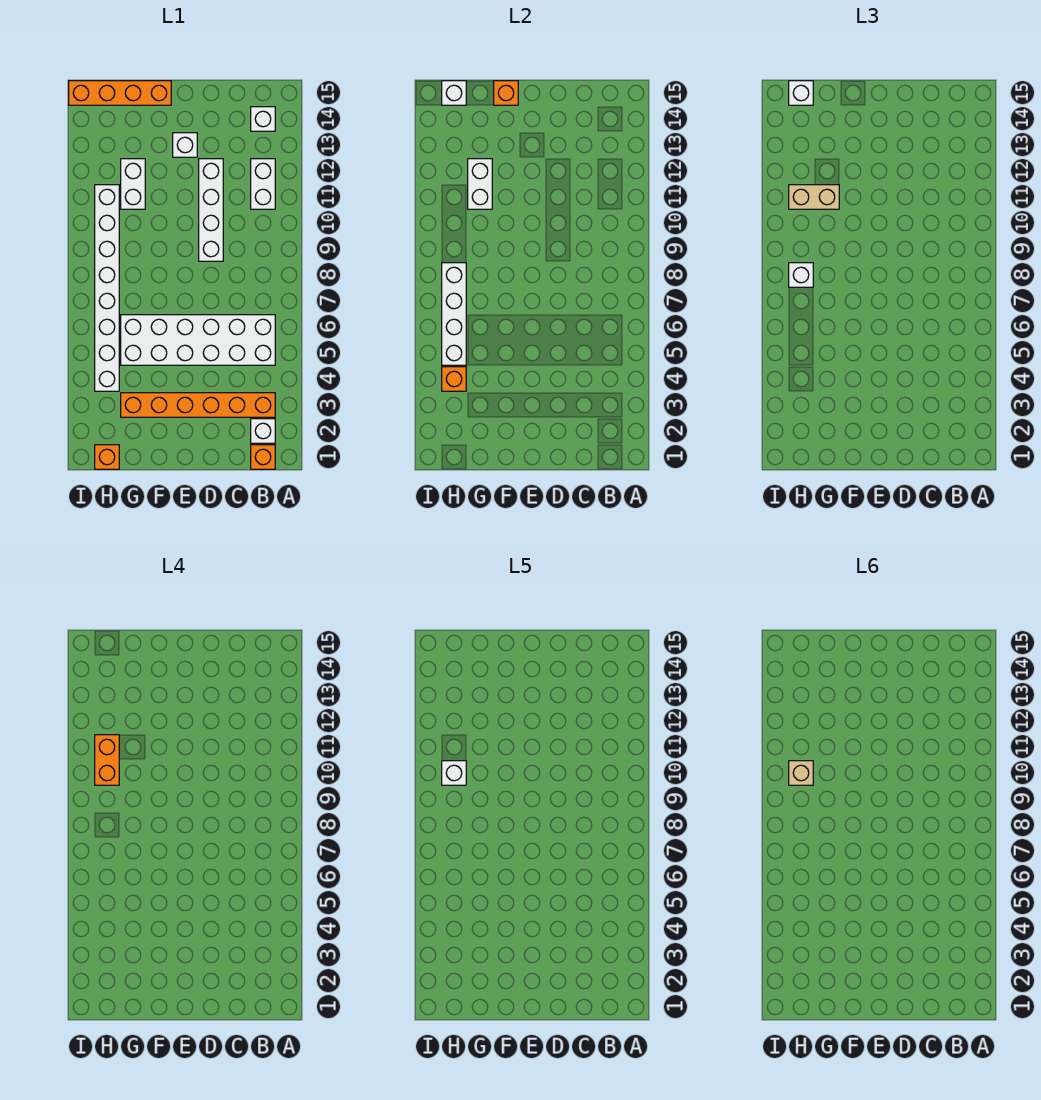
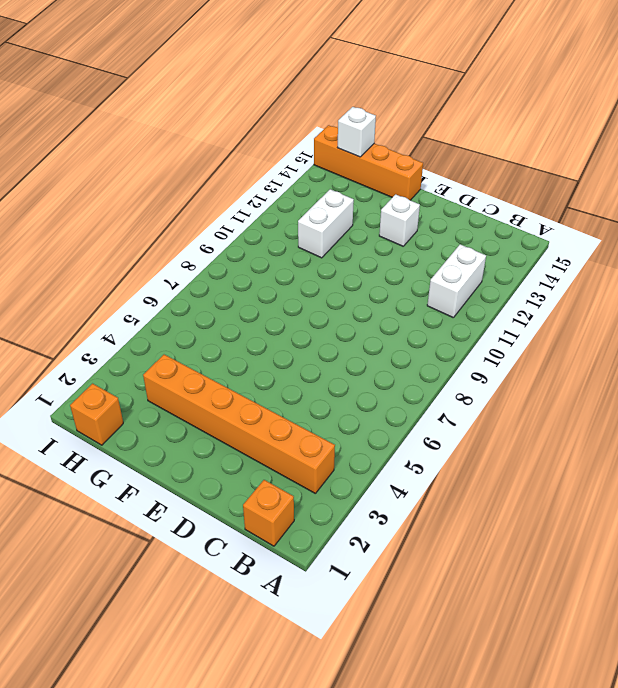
none -> white brick B2 level 1
none -> white brick B5:G6 level 1
none -> white brick B14 level 1

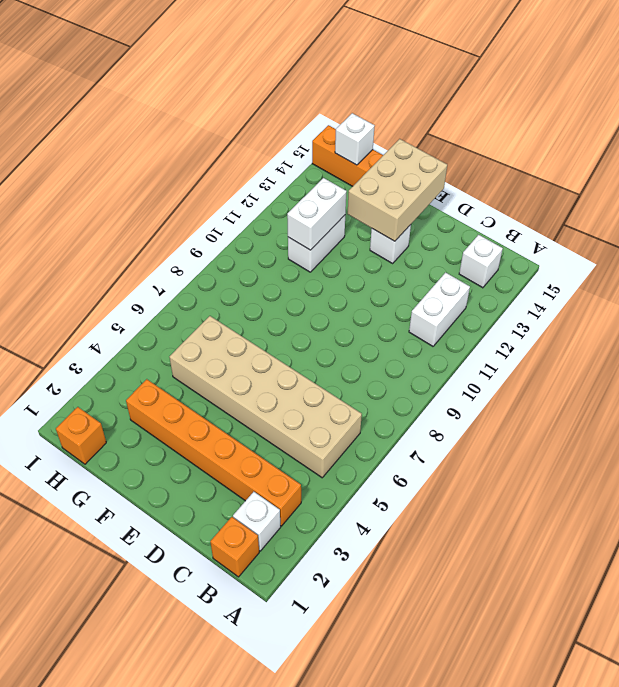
tan brick B5:G6 level 1 -> white brick B5:G6 level 1
tan brick E13:F15 level 2 -> orange brick F15 level 2
none -> white brick D9:D12 level 1
none -> white brick H4:H11 level 1
none -> orange brick H4 level 2

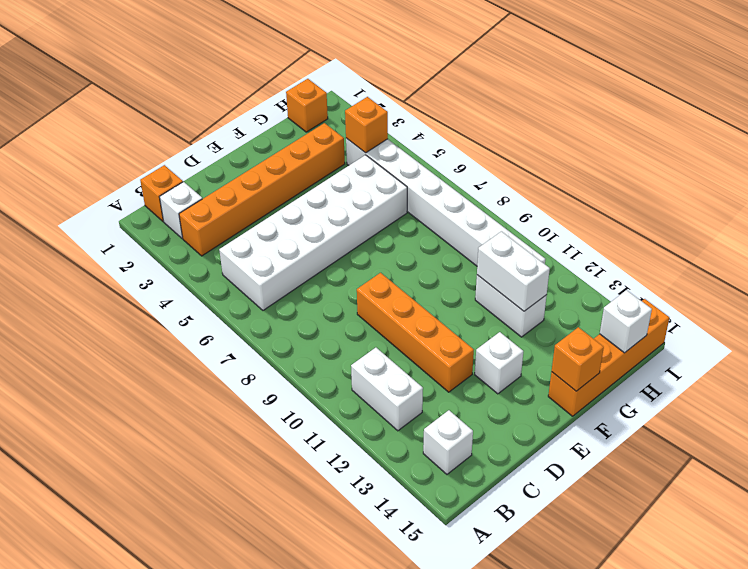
orange brick D9:D12 level 1 -> white brick D9:D12 level 1
none -> white brick H5:H8 level 2
none -> tan brick G11:H11 level 3
none -> white brick H8 level 3

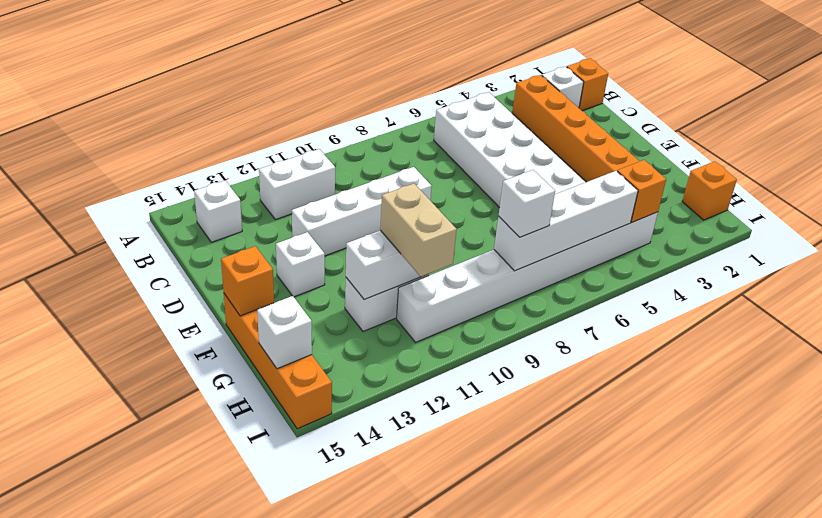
none -> white brick H15 level 3
none -> orange brick H10:H11 level 4
none -> white brick H10 level 5

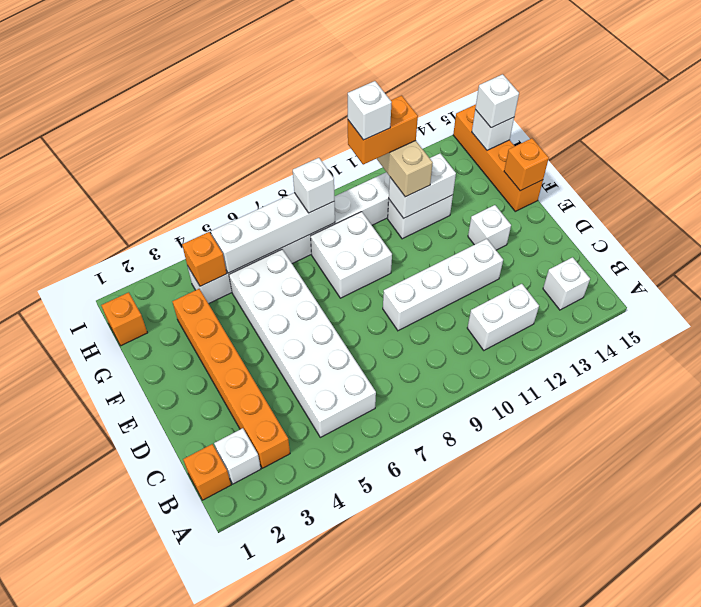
white brick F8:G9 level 1 -> none
none -> tan brick H10 level 6

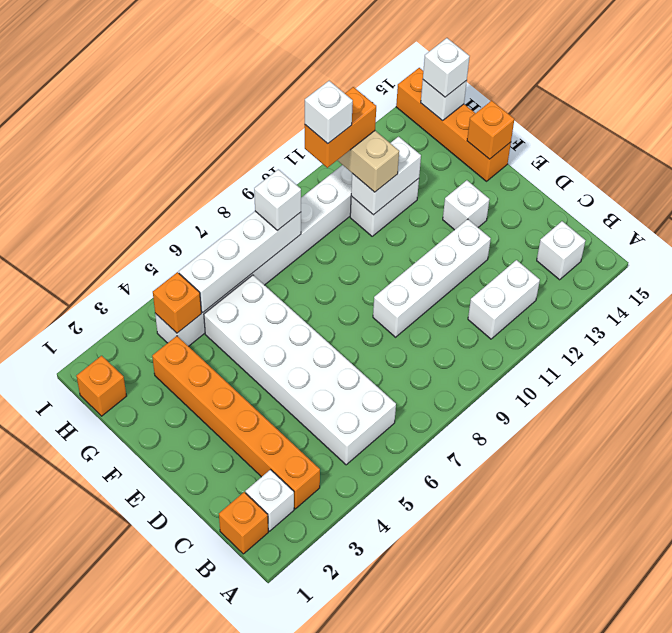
none -> tan brick H10 level 6

